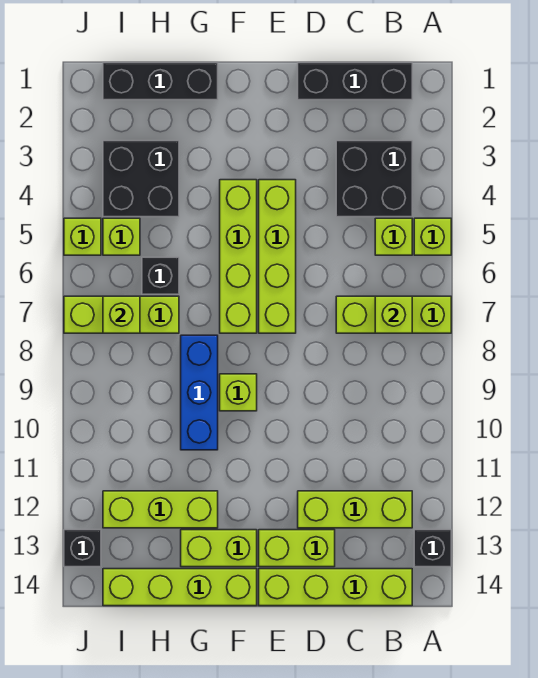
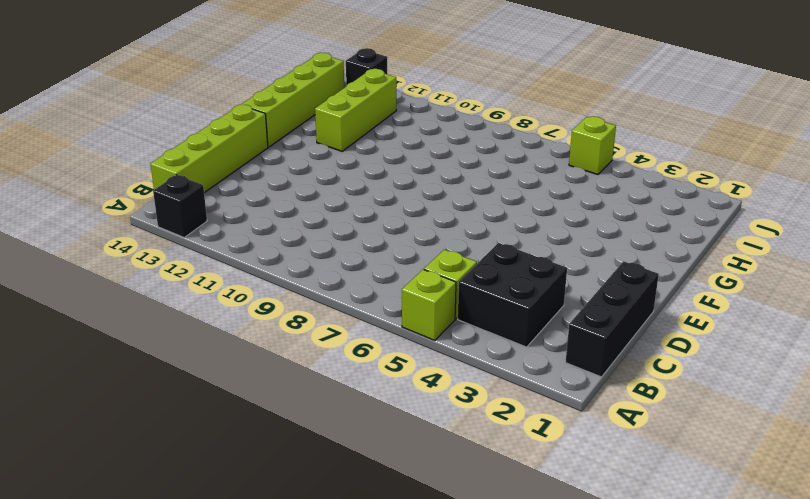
none -> lime brick A7:C7 level 1
none -> lime brick B12:D12 level 1
none -> lime brick D13:E13 level 1

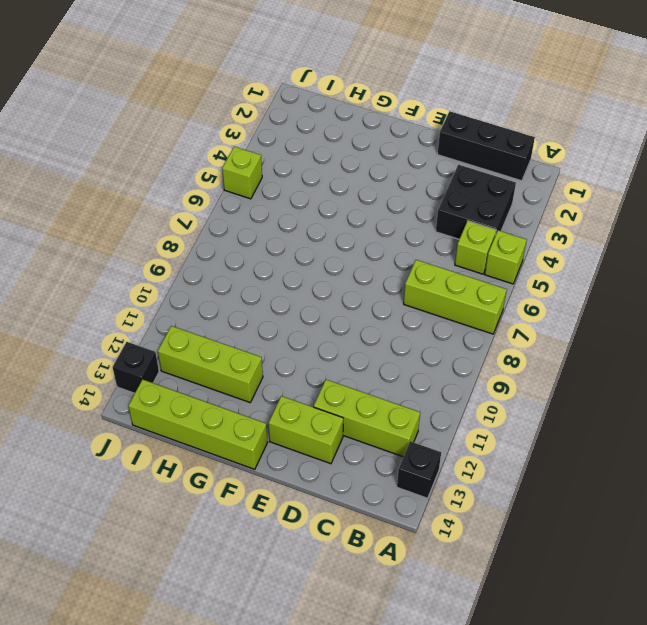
none -> lime brick B14:E14 level 1
none -> lime brick E4:E7 level 1
none -> lime brick F4:F7 level 1

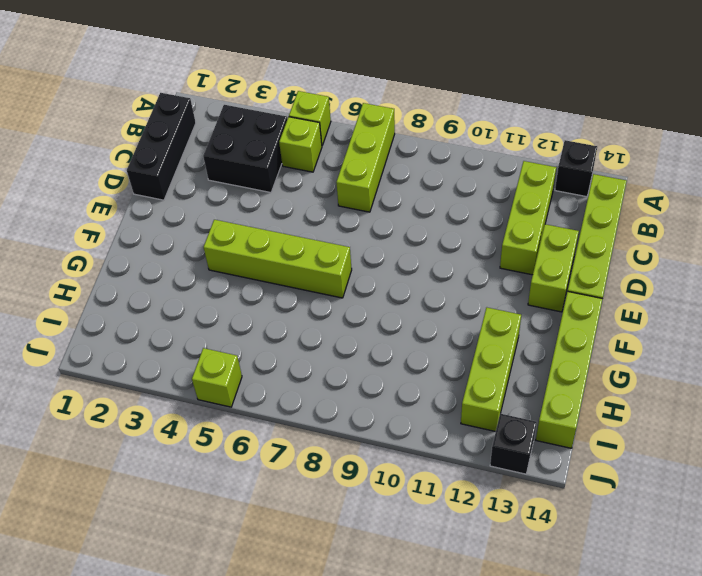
none -> lime brick E4:E7 level 1
none -> lime brick F9 level 1
none -> lime brick F13:G13 level 1

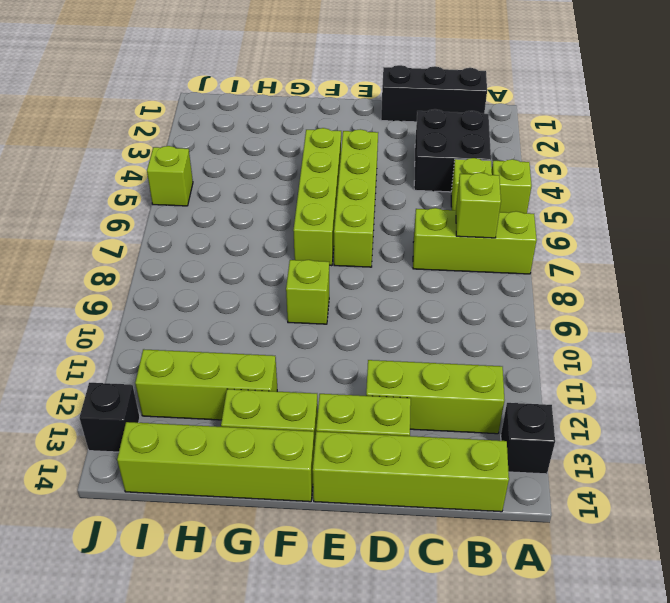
none -> black brick G1:I1 level 1
none -> blue brick G8:G10 level 1
none -> black brick H3:I4 level 1

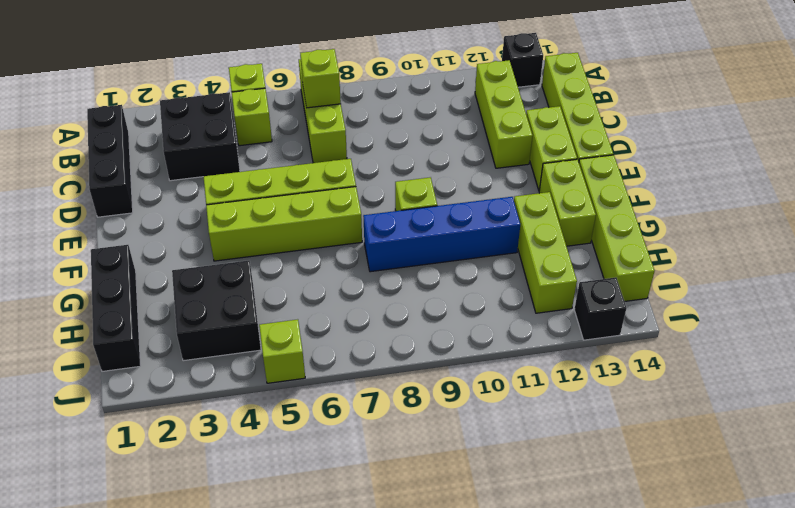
blue brick G8:G11 level 1 -> blue brick G8:G10 level 1
none -> black brick H6 level 1
none -> lime brick H7:J7 level 1
none -> lime brick I5 level 1

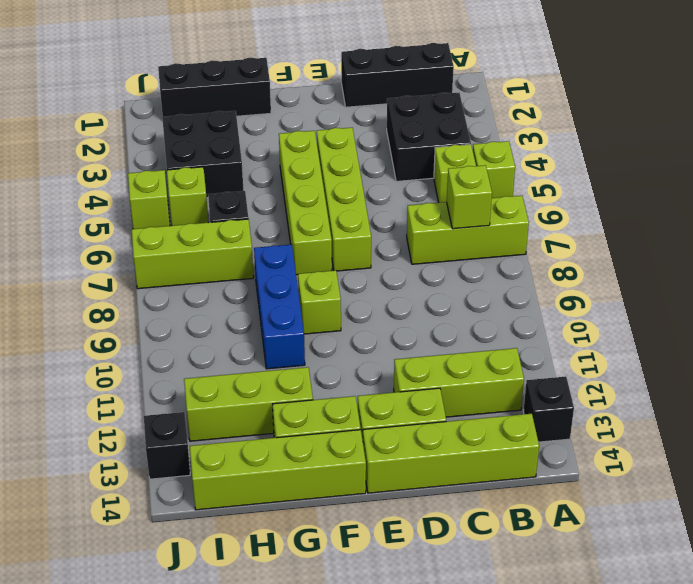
none -> lime brick I7 level 2

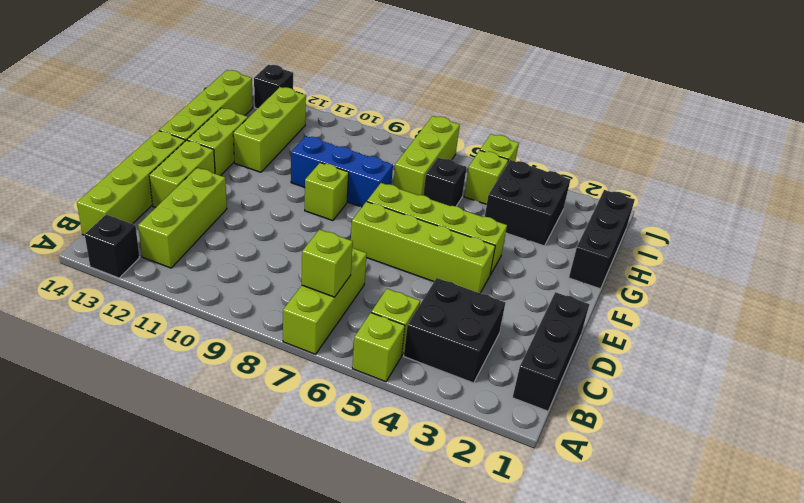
none -> lime brick I7 level 2

